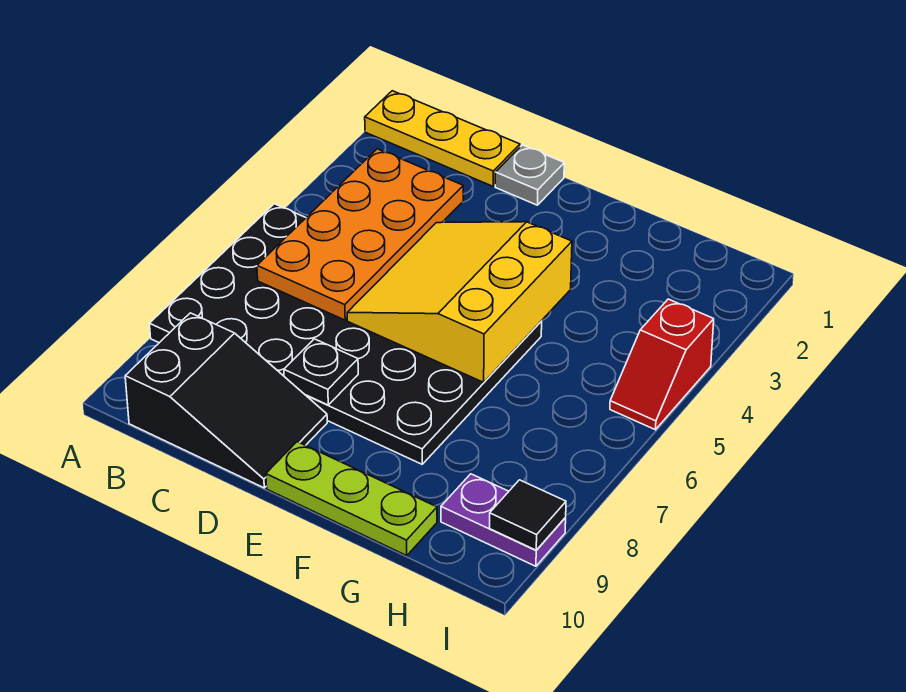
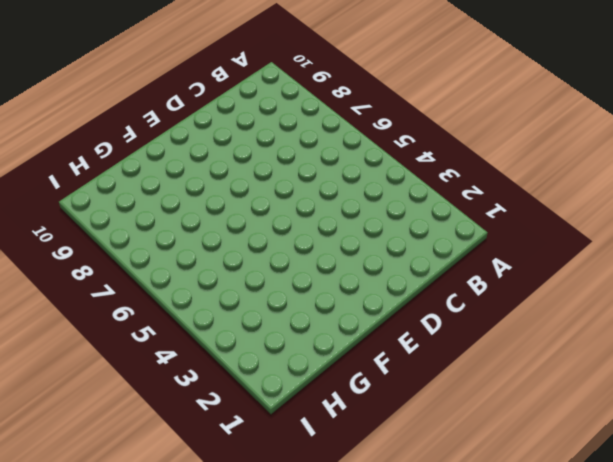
none -> yellow plate A1:C1 level 1
none -> black plate A5:F8 level 1

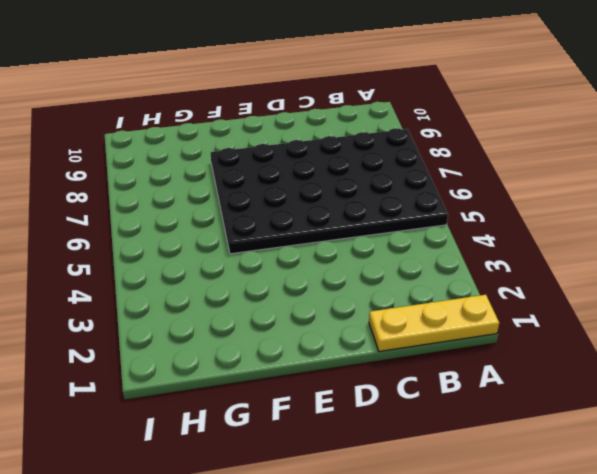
none -> black slope B9:D10 level 1 top B
none -> grey plate D1 level 1

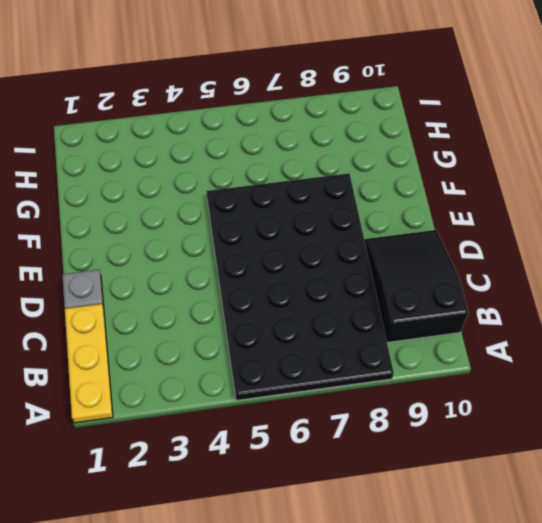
none -> lime plate E10:G10 level 1
none -> purple plate H9:I9 level 1

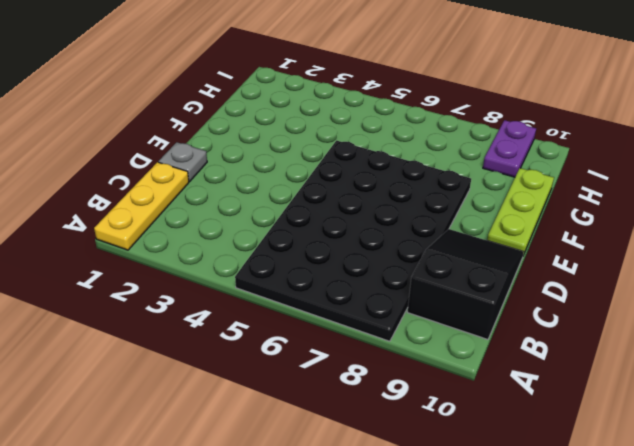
none -> red slope I4:I5 level 1 top 4
none -> orange plate B3:C6 level 2

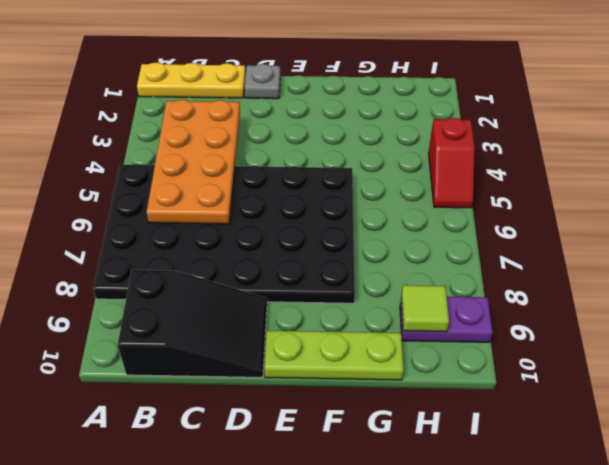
lime tile H9 level 2 -> none
none -> yellow slope D4:F6 level 2 top F
none -> black plate D8 level 2

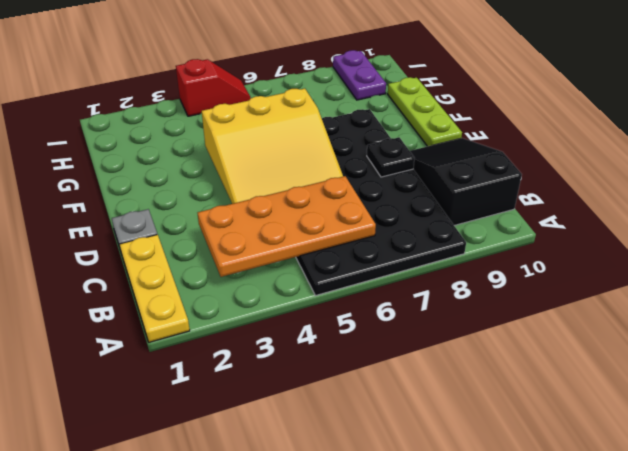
none -> black tile I9 level 2

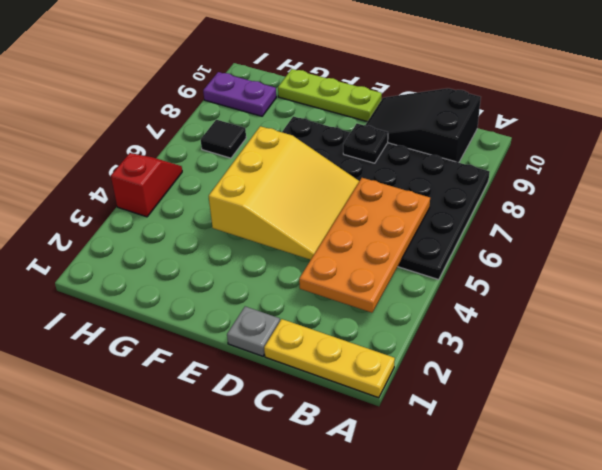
black tile H7 level 1 -> black tile I9 level 2

